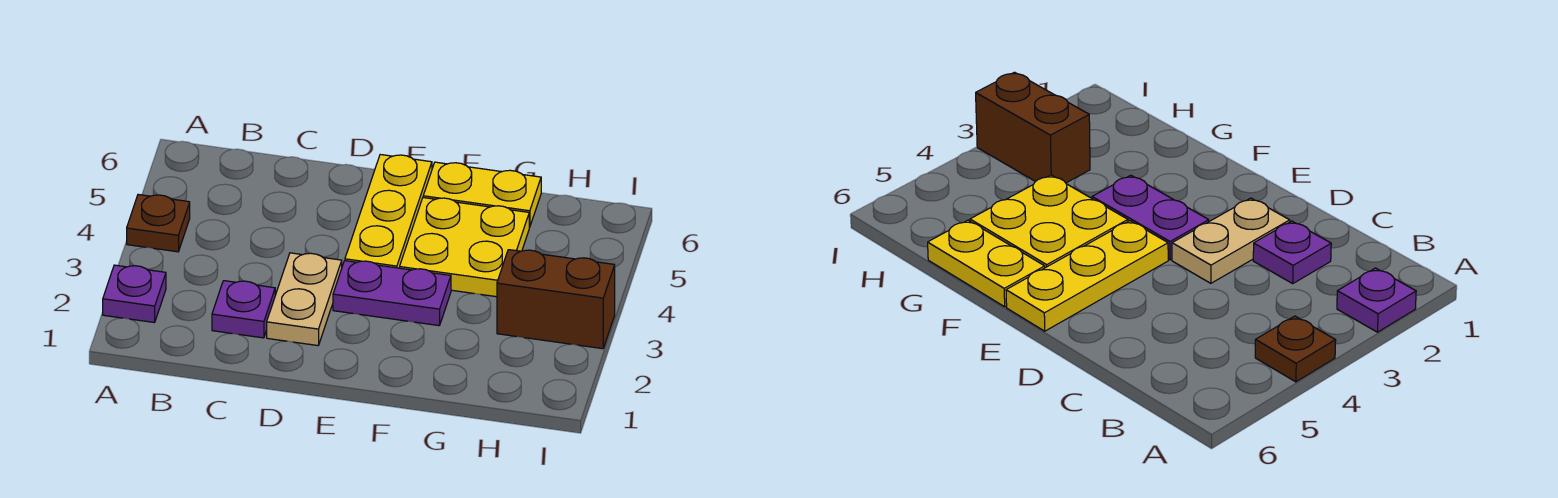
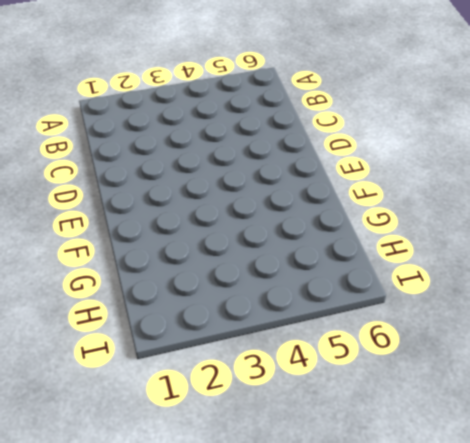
none -> purple plate A2 level 1
none -> brown plate A4 level 1

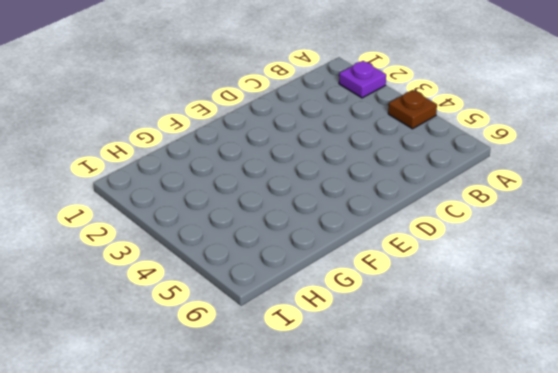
none -> purple plate C2 level 1
none -> tan plate D2:D3 level 1

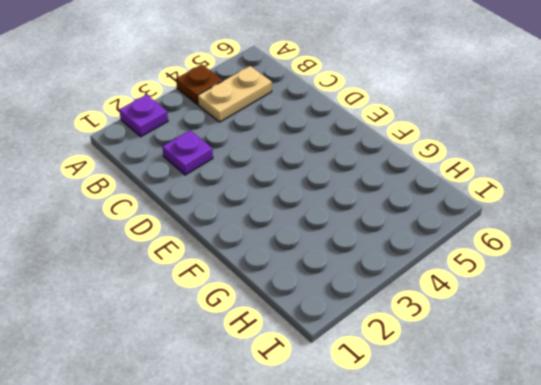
tan plate B4:B5 level 1 -> tan plate D2:D3 level 1
none -> purple plate E3:F3 level 1
none -> yellow plate E4:E6 level 1

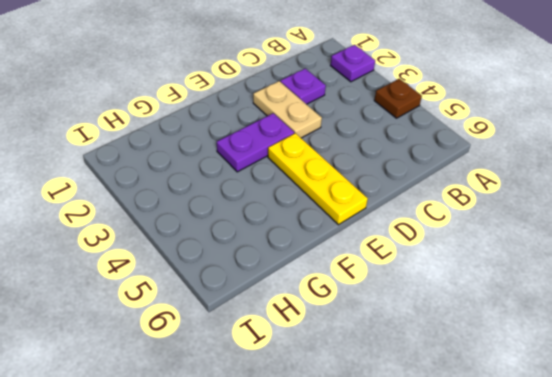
none -> yellow plate F4:G5 level 1
none -> yellow plate F6:G6 level 1

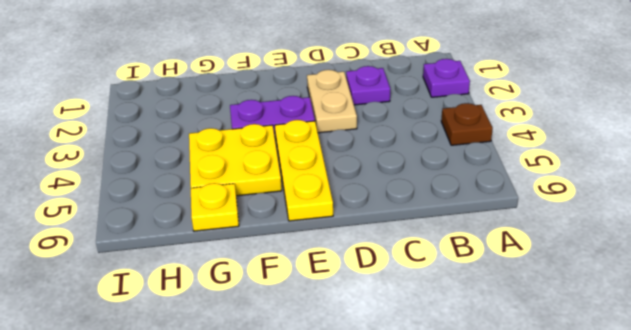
yellow plate G6 level 1 -> yellow plate F6:G6 level 1
none -> brown brick H3:I3 level 1

